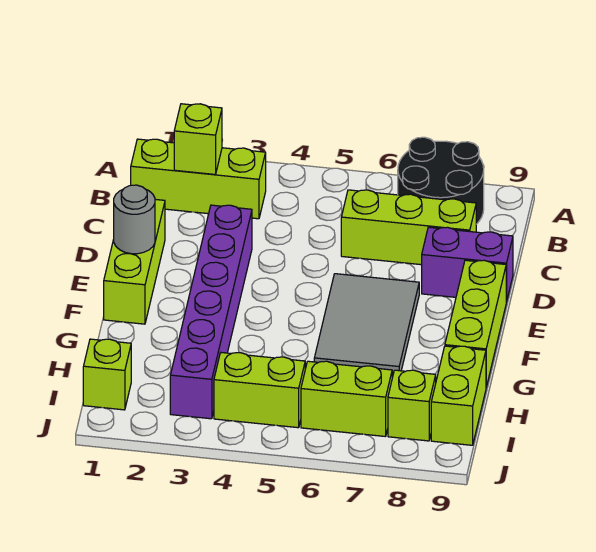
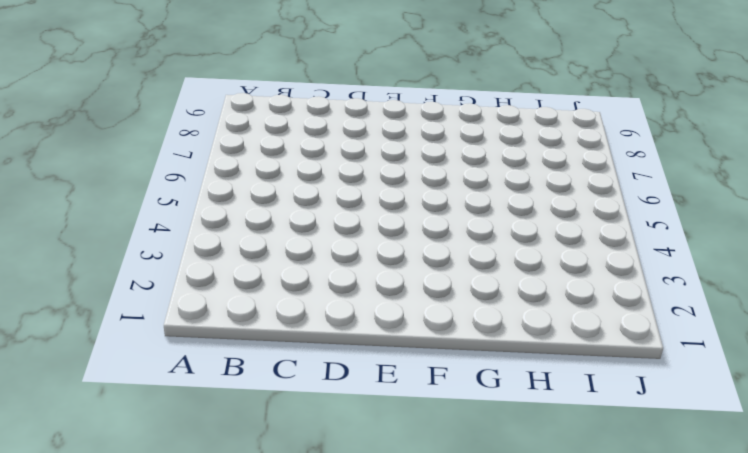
none -> black round brick A7:B8 level 1
none -> lime brick B1:B3 level 1
none -> lime brick C6:C8 level 1

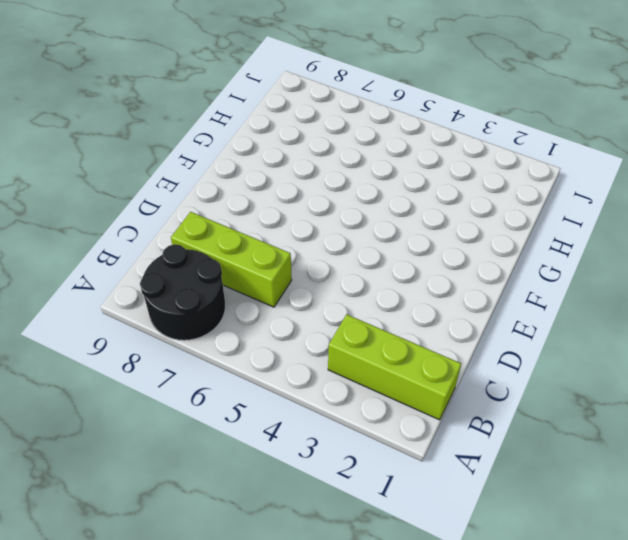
none -> lime brick D1:F1 level 1
none -> purple brick D3:I3 level 1
none -> purple brick D8:D9 level 1

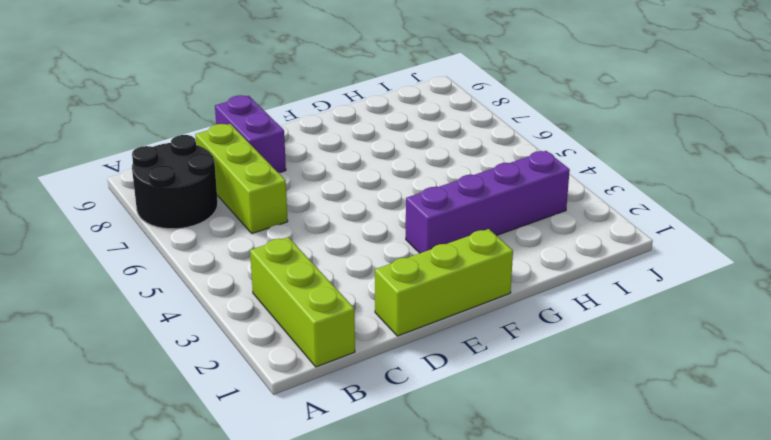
purple brick F3:I3 level 1 -> purple brick D3:I3 level 1
none -> grey tile E6:G7 level 1
none -> lime brick E9:G9 level 1
none -> lime brick H9:I9 level 1

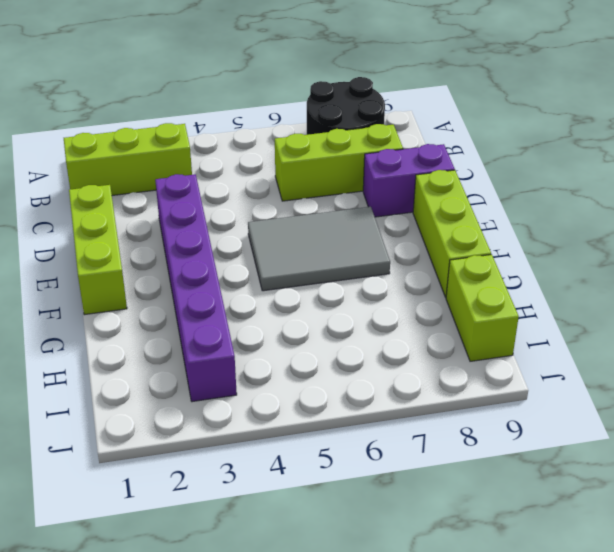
grey tile E5:F7 level 1 -> grey tile E6:G7 level 1
none -> lime brick I1 level 1
none -> lime brick I4:I5 level 1
none -> lime brick I6:I7 level 1

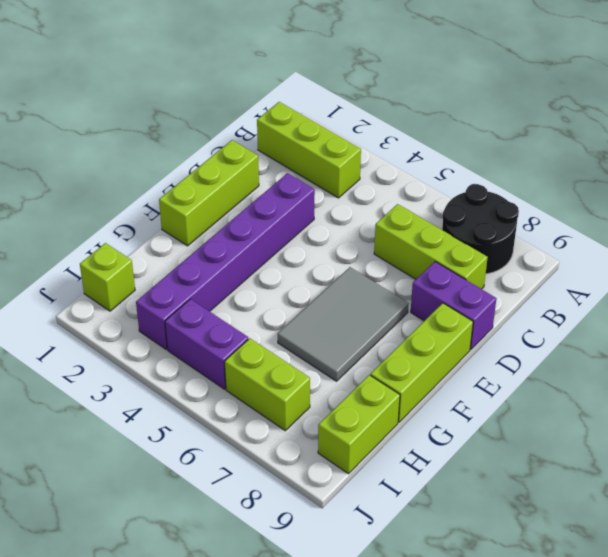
purple brick I4:I5 level 1 -> lime brick I4:I5 level 1
none -> lime brick I8 level 1
none -> lime brick B2 level 2
none -> grey round brick E1 level 2

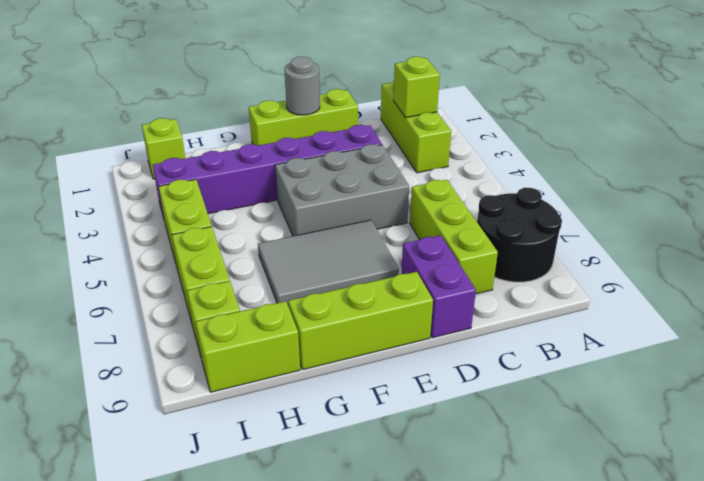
grey brick D4:F5 level 1 -> none

